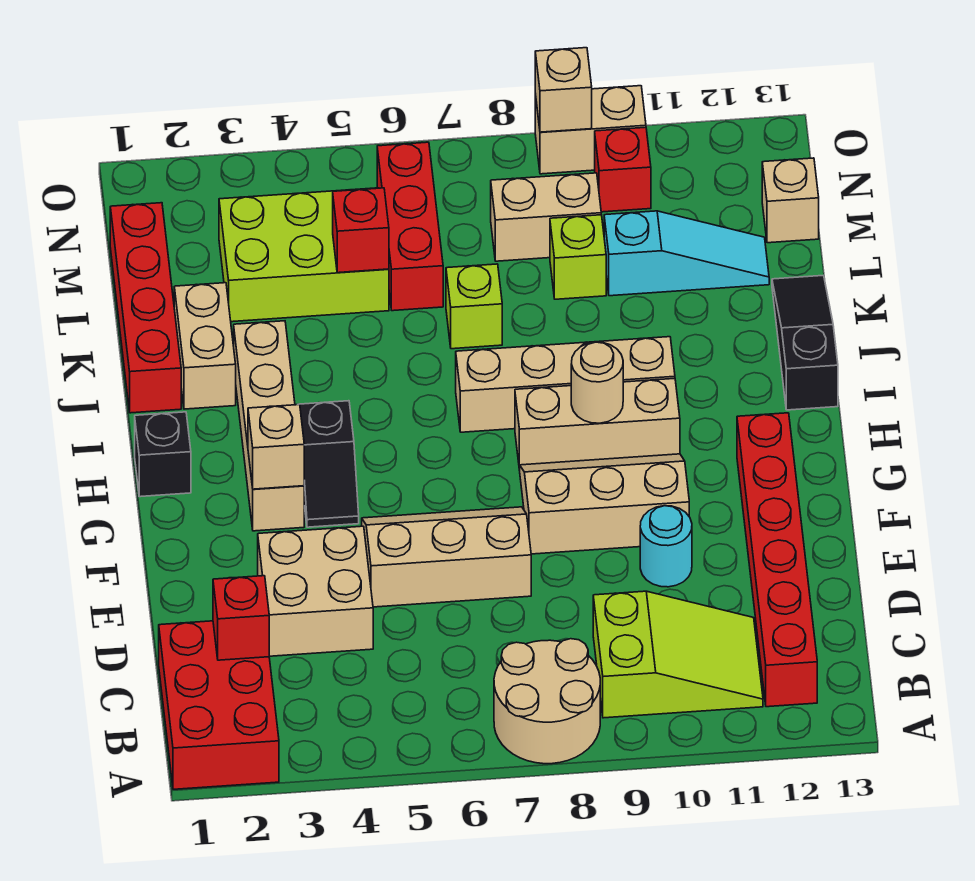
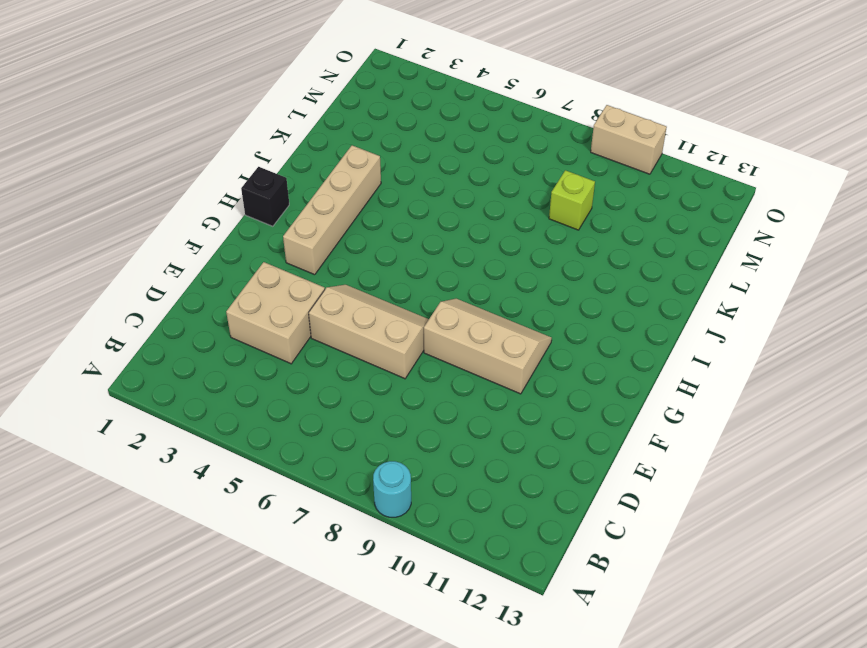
cyan round brick A9 level 1 -> cyan round brick E10 level 1
none -> red brick A1:C2 level 1
none -> tan round brick A7:B8 level 1
none -> lime slope B9:C11 level 1 top 9
none -> red brick B12:G12 level 1

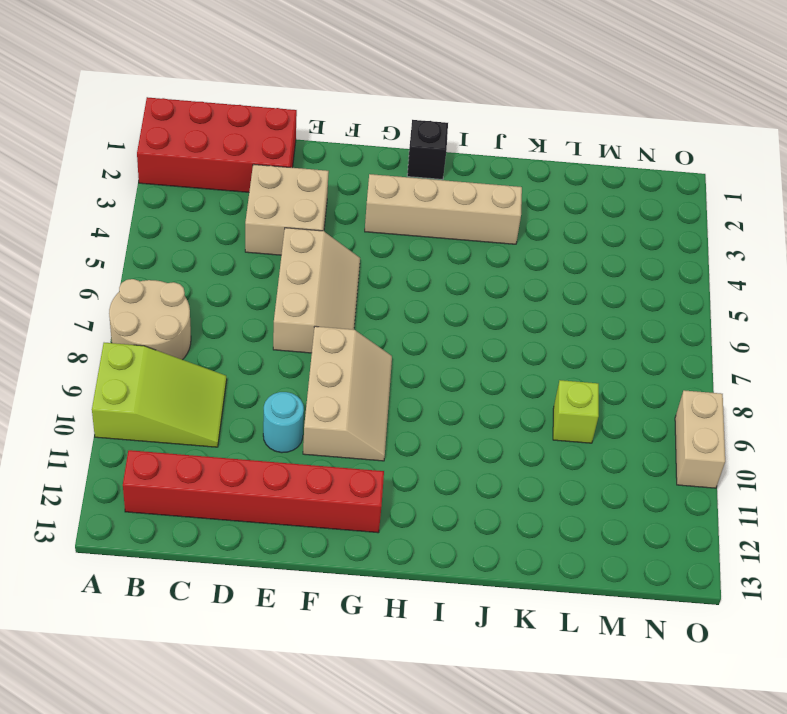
red brick A1:D2 level 1 -> red brick A1:C2 level 1
lime slope A9:C10 level 1 top A -> lime slope B9:C11 level 1 top 9
none -> black slope G4:H4 level 1 top H
none -> tan brick H8:H10 level 1
none -> tan brick I7:I10 level 1
none -> black slope I13:K13 level 1 top I

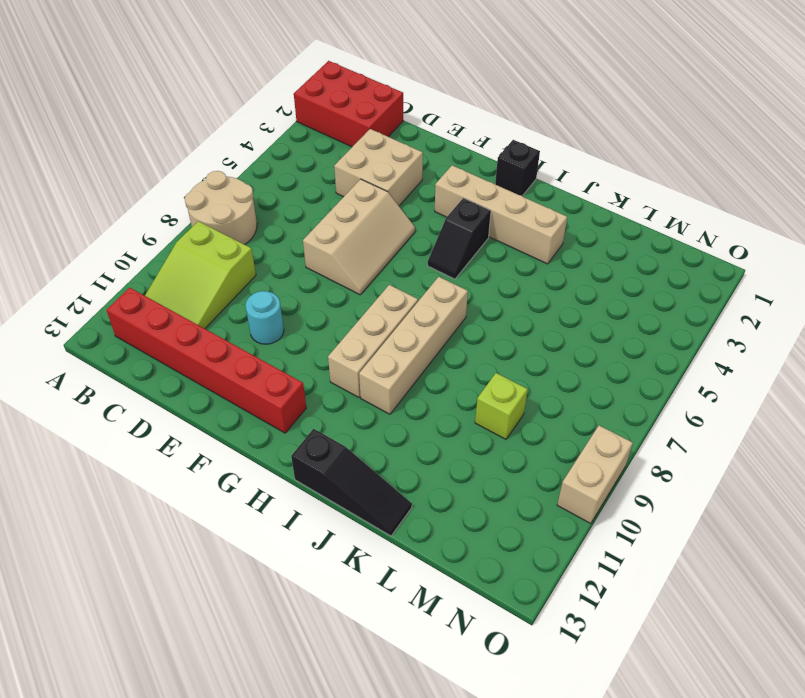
black slope H4:H5 level 1 top 4 -> black slope G4:H4 level 1 top H
none -> tan slope F8:G10 level 1 top F
none -> red brick J1:M1 level 1
none -> tan brick J2:K2 level 1
none -> lime brick K7 level 1

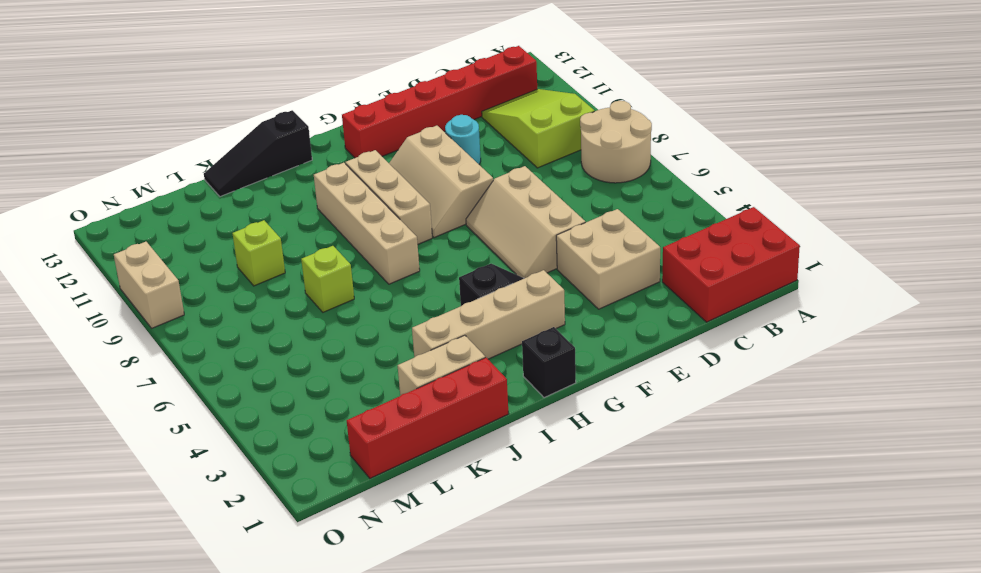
none -> lime brick L3:M5 level 1
none -> red brick L6:N6 level 1
none -> cyan slope L10:L12 level 1 top 10
none -> tan brick M8:M9 level 1

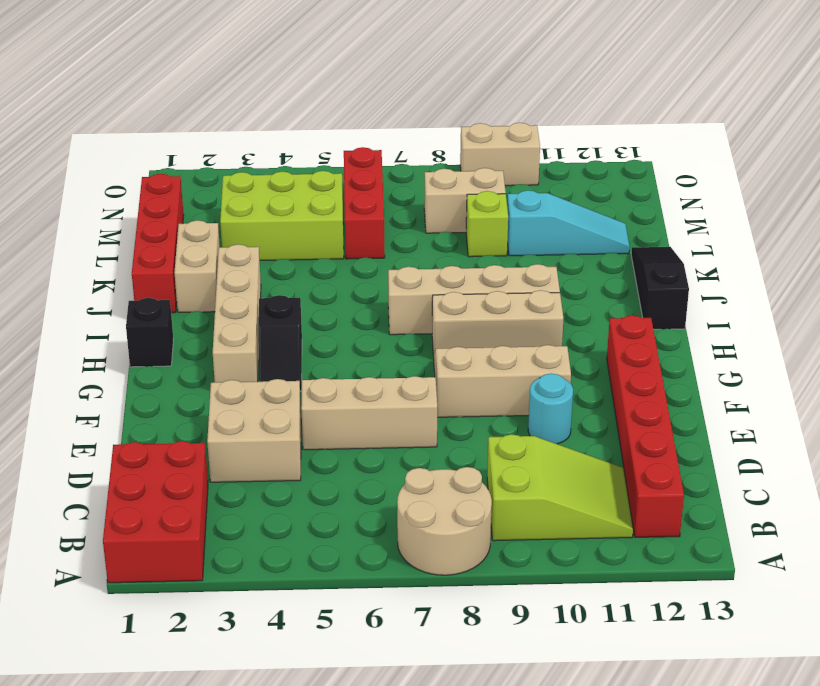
none -> lime brick K7 level 1
none -> tan brick M13 level 1
none -> red brick N10 level 1
none -> red brick C2 level 2

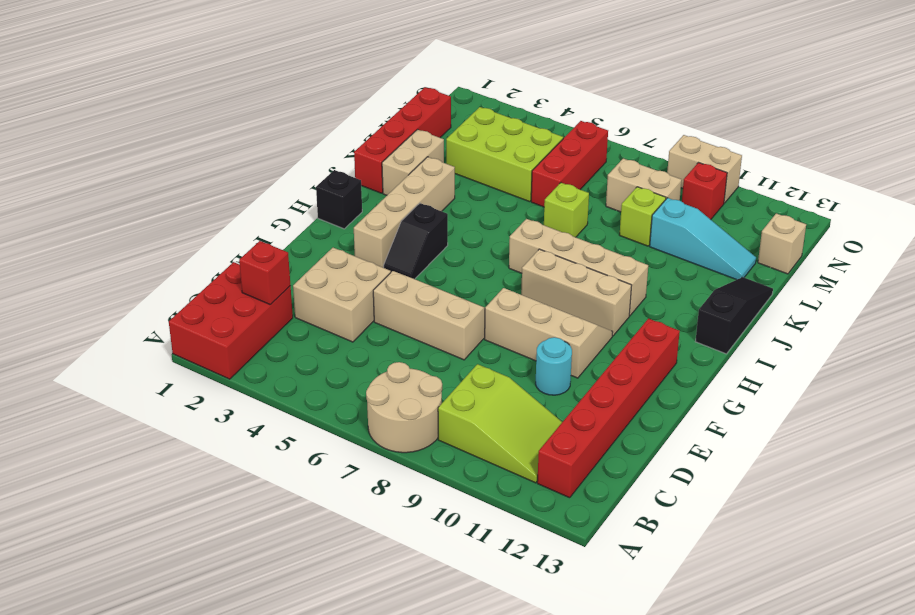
none -> tan brick G3 level 2
none -> tan round brick H9 level 2
none -> red brick L5 level 2
none -> tan brick O9 level 2

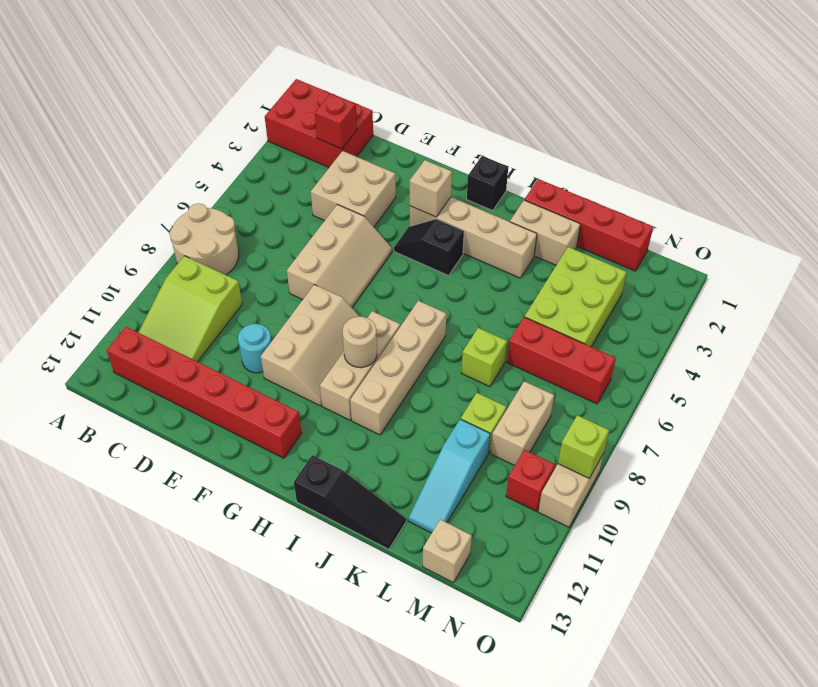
lime brick O9 level 2 -> tan brick O9 level 2
none -> red brick L5 level 2

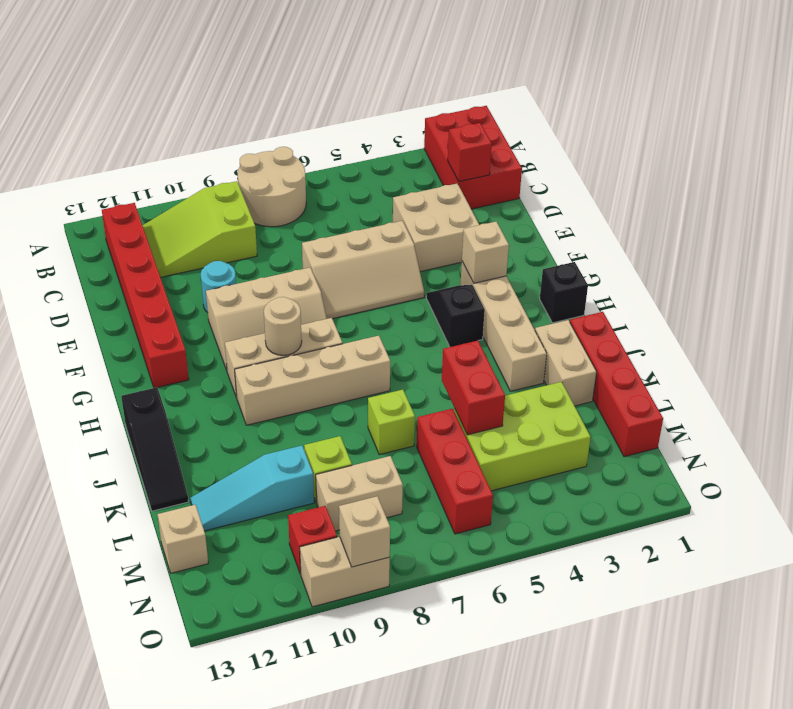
red brick K5:L5 level 2 -> red brick L5 level 2

